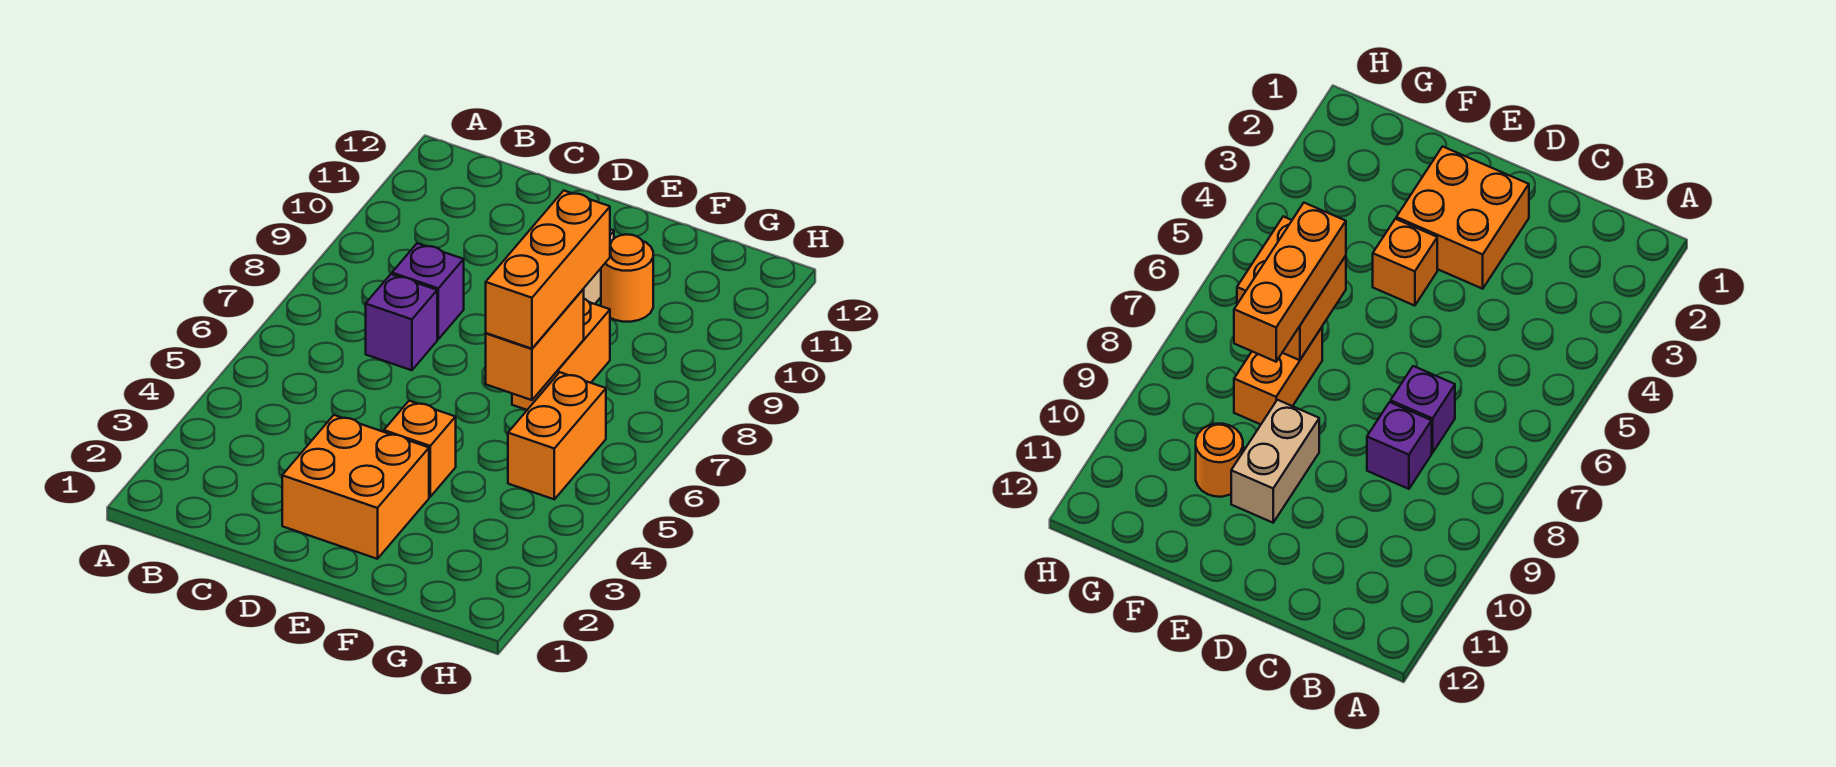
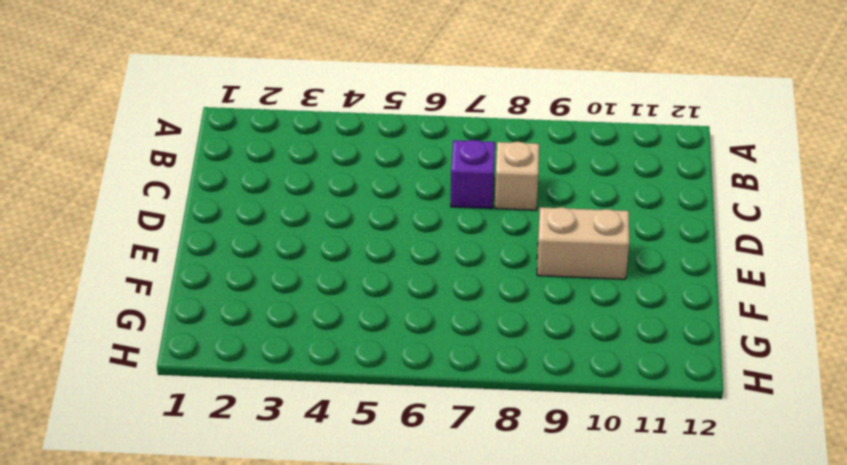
tan brick C8 level 1 -> purple brick C8 level 1
none -> orange brick D2:E3 level 1
none -> orange brick E4 level 1

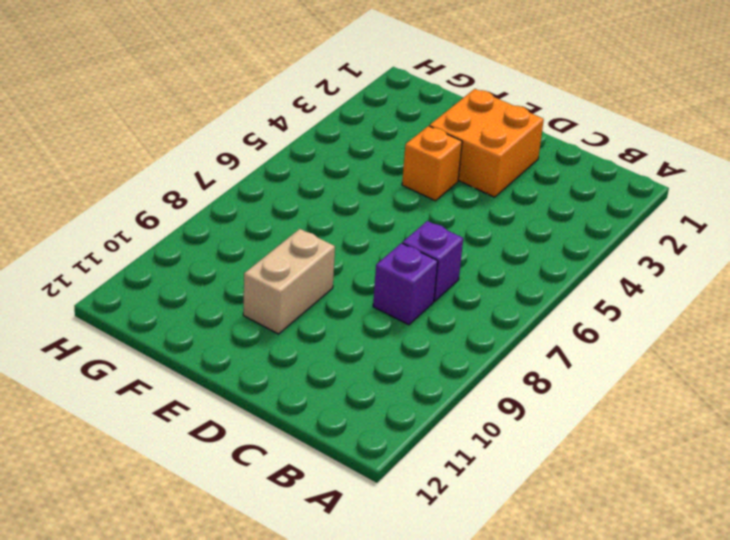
none -> orange brick F7:F8 level 1
none -> orange round brick F10 level 1

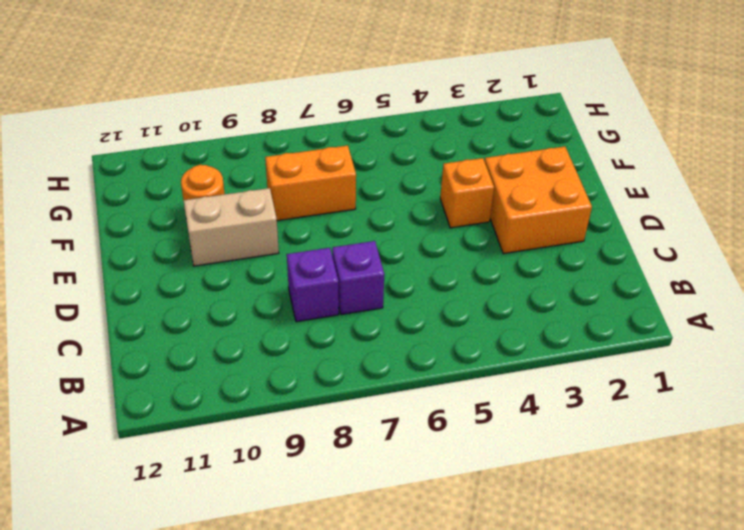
none -> orange brick G5:G6 level 1
none -> orange brick F6:F7 level 2

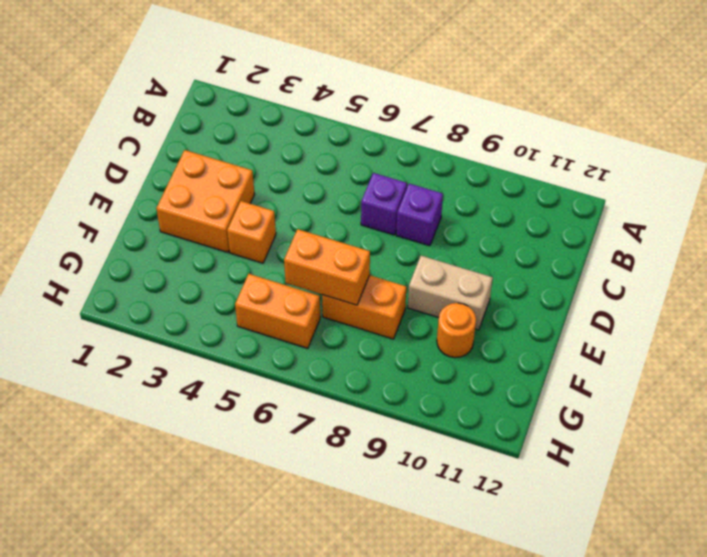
none -> orange brick F6:F8 level 3

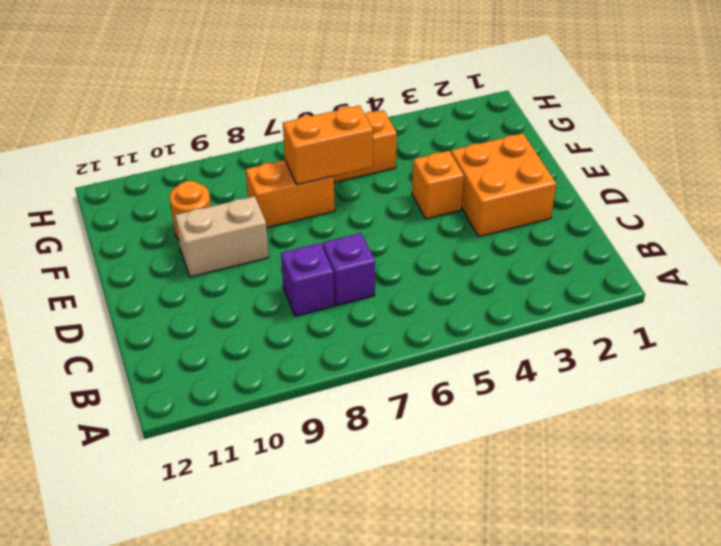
none -> orange brick F6:F8 level 3

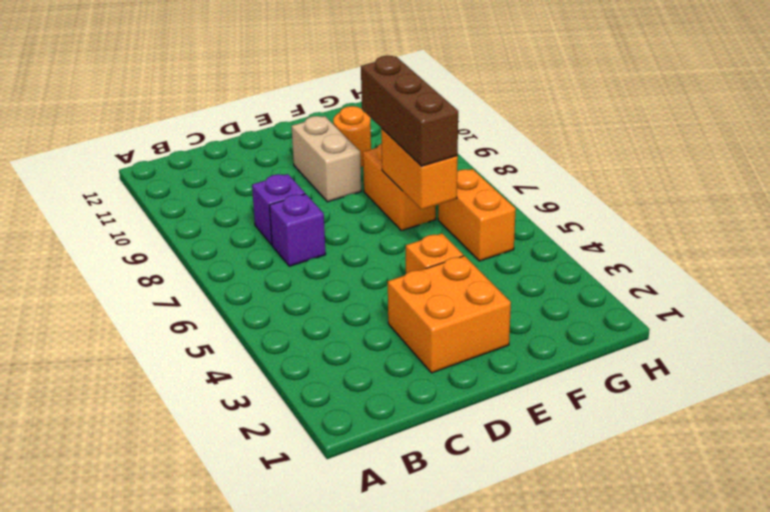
brown brick F6:F8 level 3 -> orange brick F6:F8 level 3

